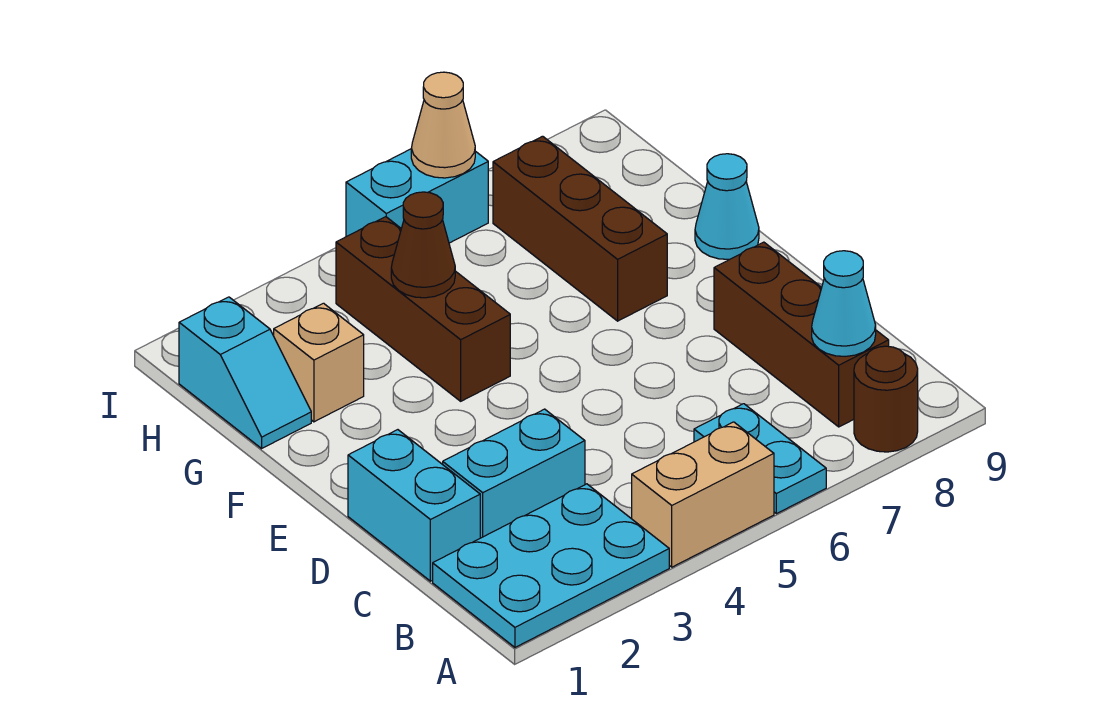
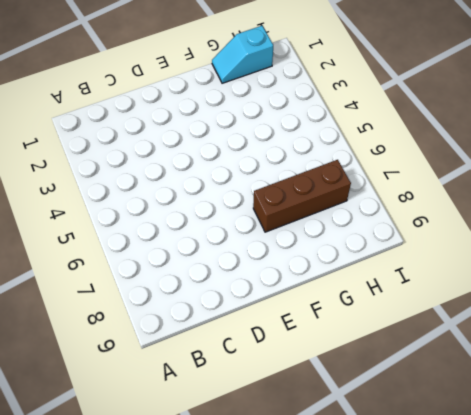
none -> cyan plate A1:B3 level 1
none -> tan brick A4:A5 level 1
none -> cyan plate A6:B6 level 1

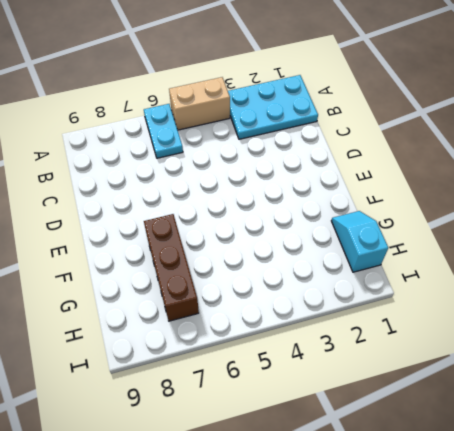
none -> brown round brick A8 level 1
none -> brown brick B8:D8 level 1
none -> cyan brick C1:D1 level 1

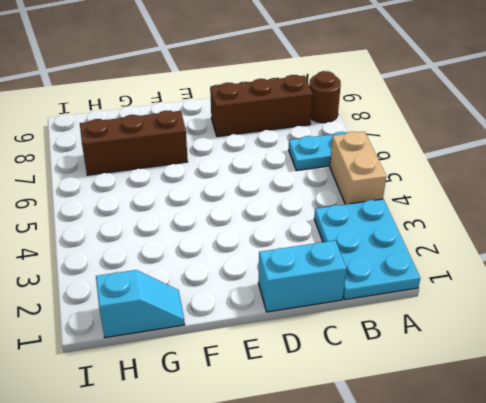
none -> cyan brick C2:C3 level 1
none -> brown brick F4:H4 level 1
none -> cyan cone F9 level 1

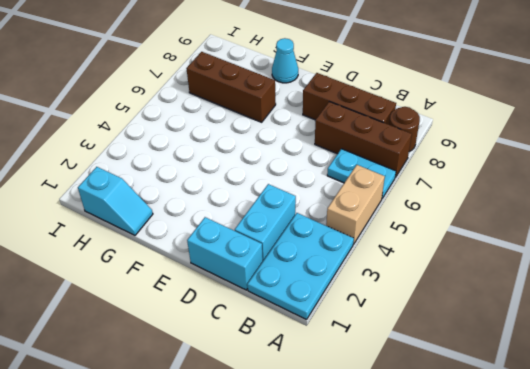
brown brick A7:C7 level 1 -> brown brick F4:H4 level 1
none -> tan brick G2 level 1
none -> cyan brick I5:I6 level 1
none -> cyan cone B8 level 2

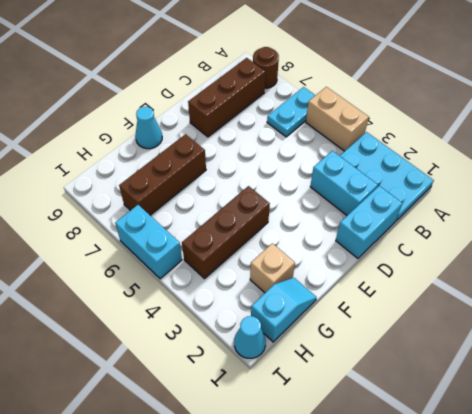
cyan cone I1 level 1 -> cyan cone B8 level 2
none -> brown cone G4 level 2
none -> tan cone I6 level 2

